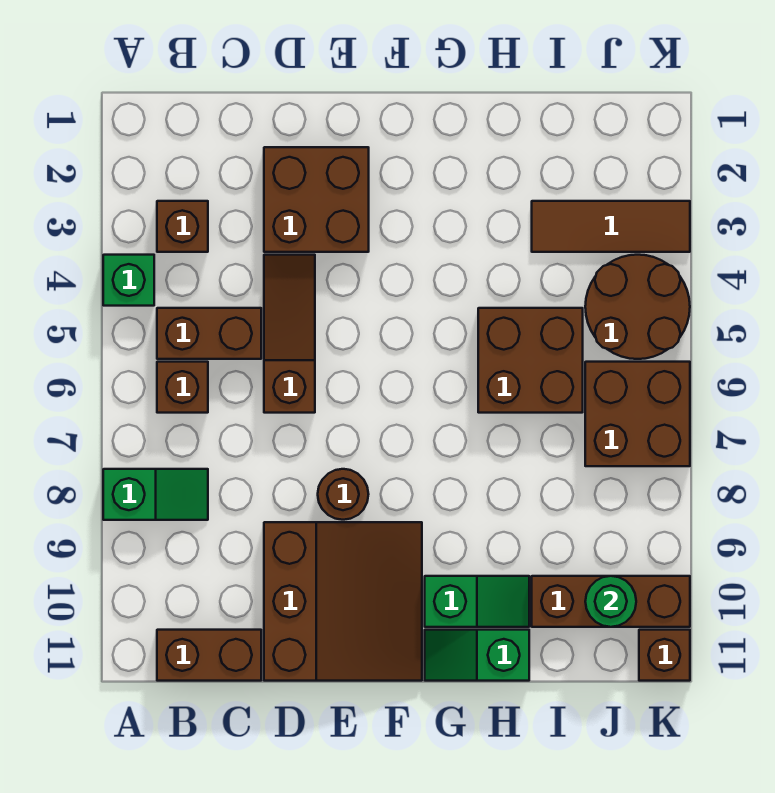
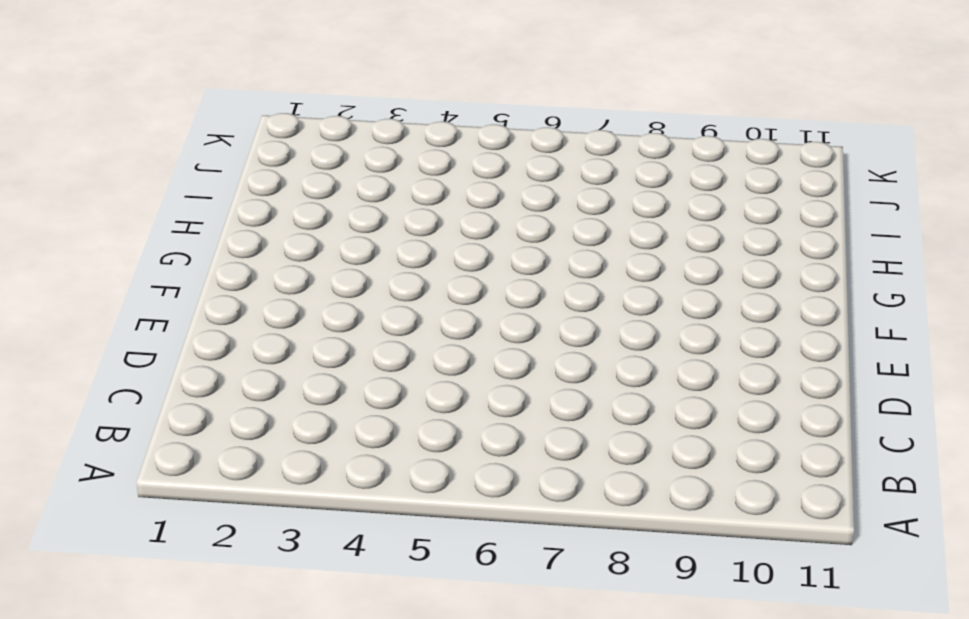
none -> green brick A4 level 1
none -> green slope A8:B8 level 1 top A
none -> brown brick B3 level 1

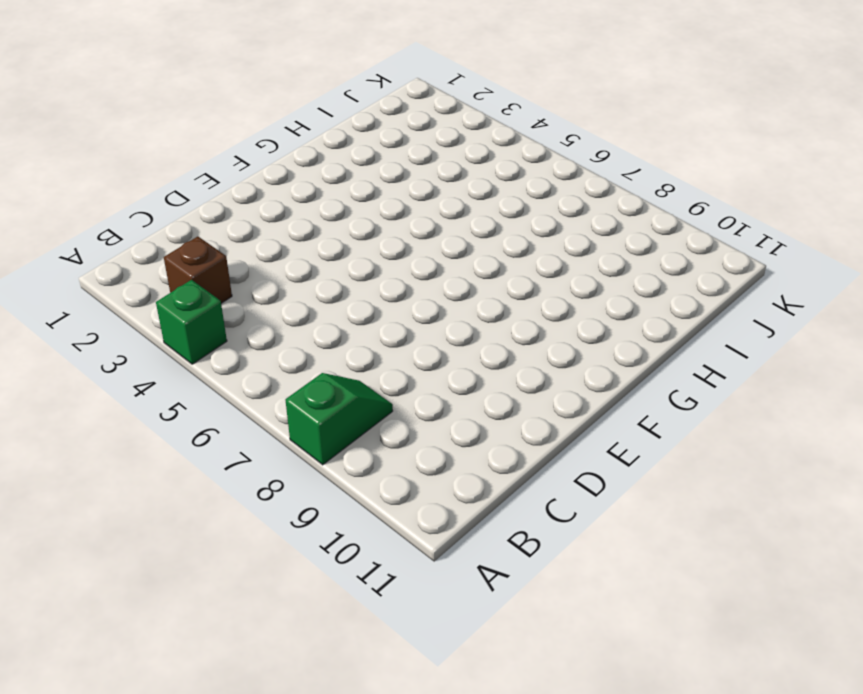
none -> brown brick B5:C5 level 1
none -> brown brick B6 level 1
none -> brown brick B11:C11 level 1

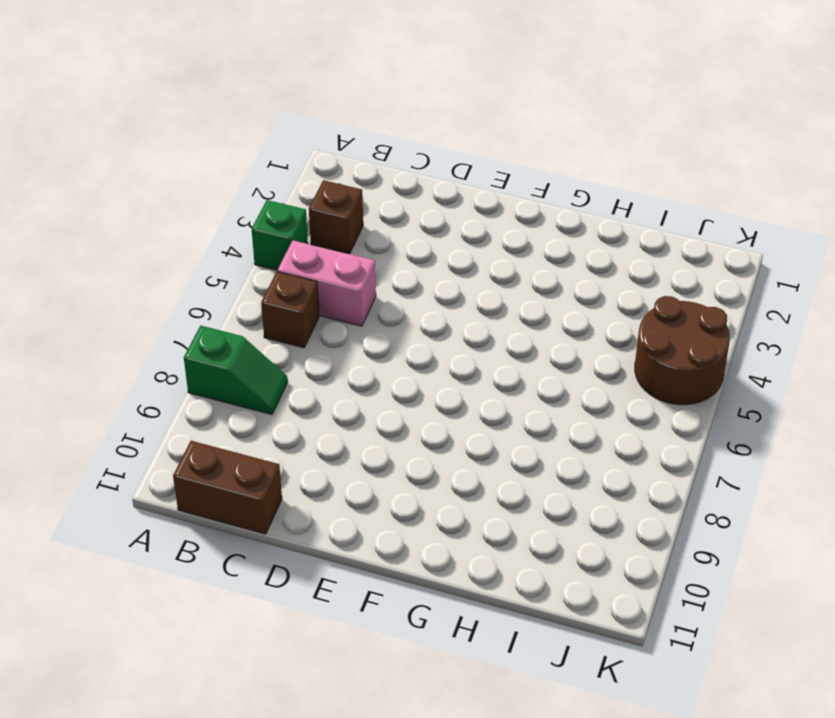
pink brick B5:C5 level 1 -> brown brick B5:C5 level 1
none -> brown brick D2:E3 level 1
none -> brown slope D4:D6 level 1 top 6
none -> brown slope D9:F11 level 1 top D

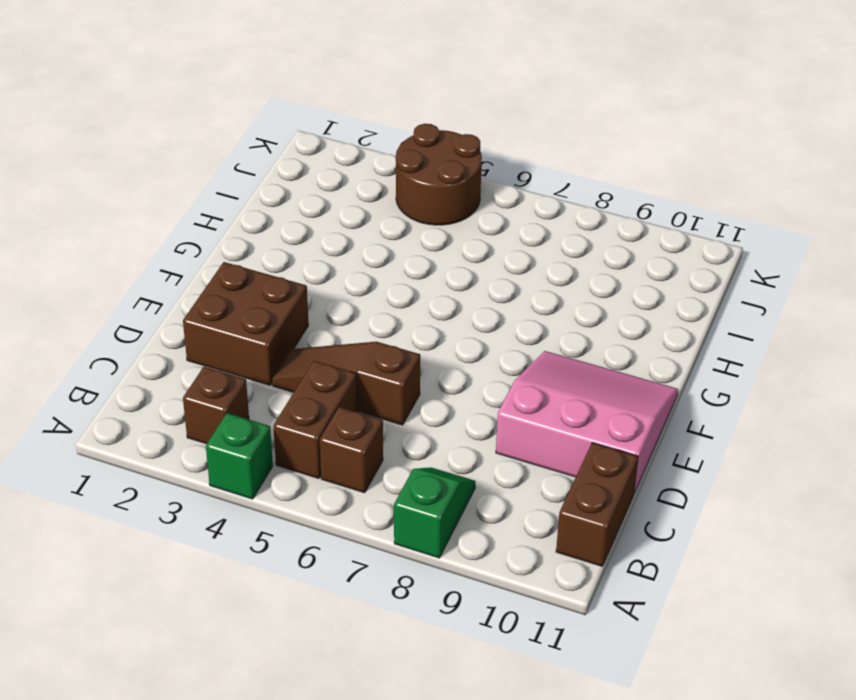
pink slope D9:F11 level 1 top D -> brown slope D9:F11 level 1 top D
none -> brown round brick E8 level 1
none -> green slope G10:H10 level 1 top G
none -> green slope G11:H11 level 1 top H

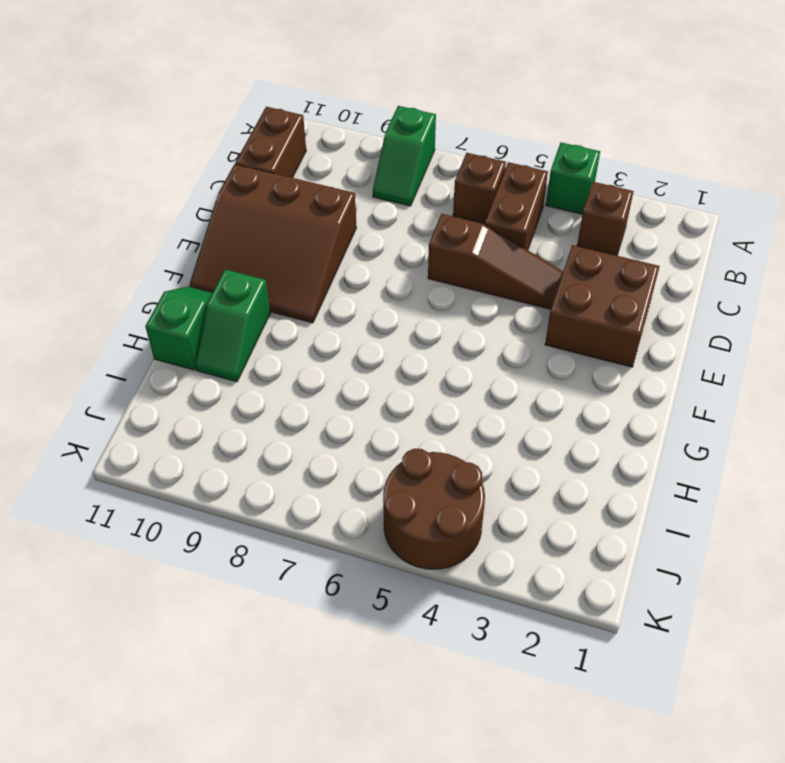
none -> brown round brick E8 level 1
none -> brown brick H5:I6 level 1
none -> brown tile I3:K3 level 1

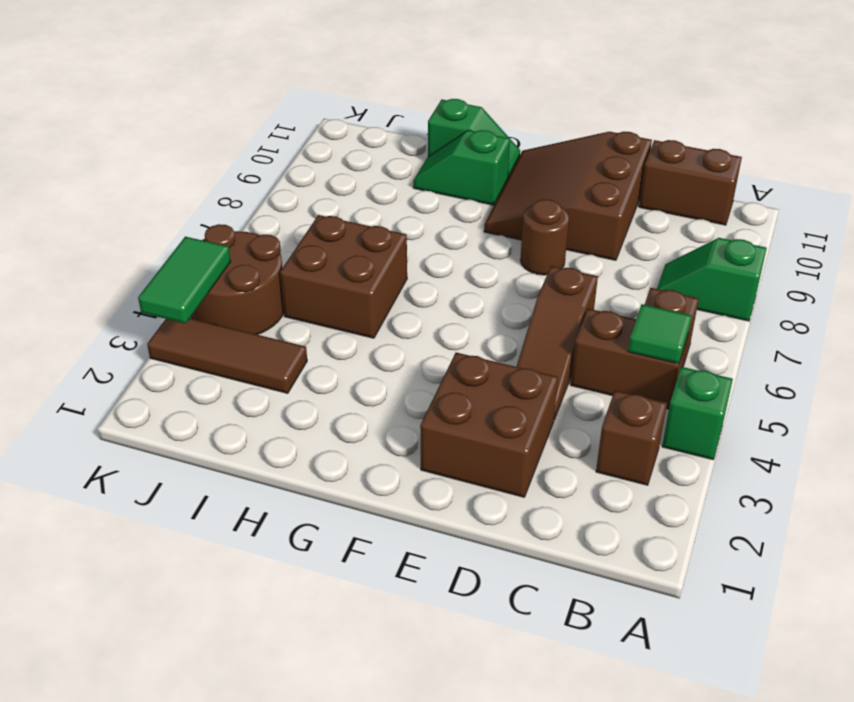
green tile B5 level 2 -> none
green tile K3:K4 level 2 -> none
none -> brown brick I10:K10 level 1
none -> brown brick J6:K7 level 1
none -> brown brick K11 level 1

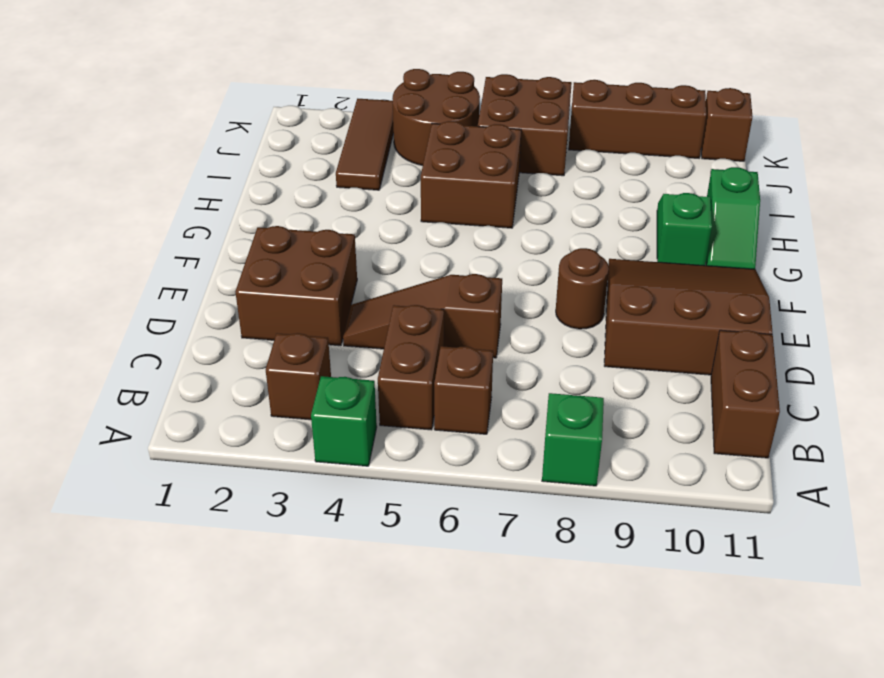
brown brick K8:K10 level 1 -> brown brick I10:K10 level 1
none -> green round brick J10 level 2

